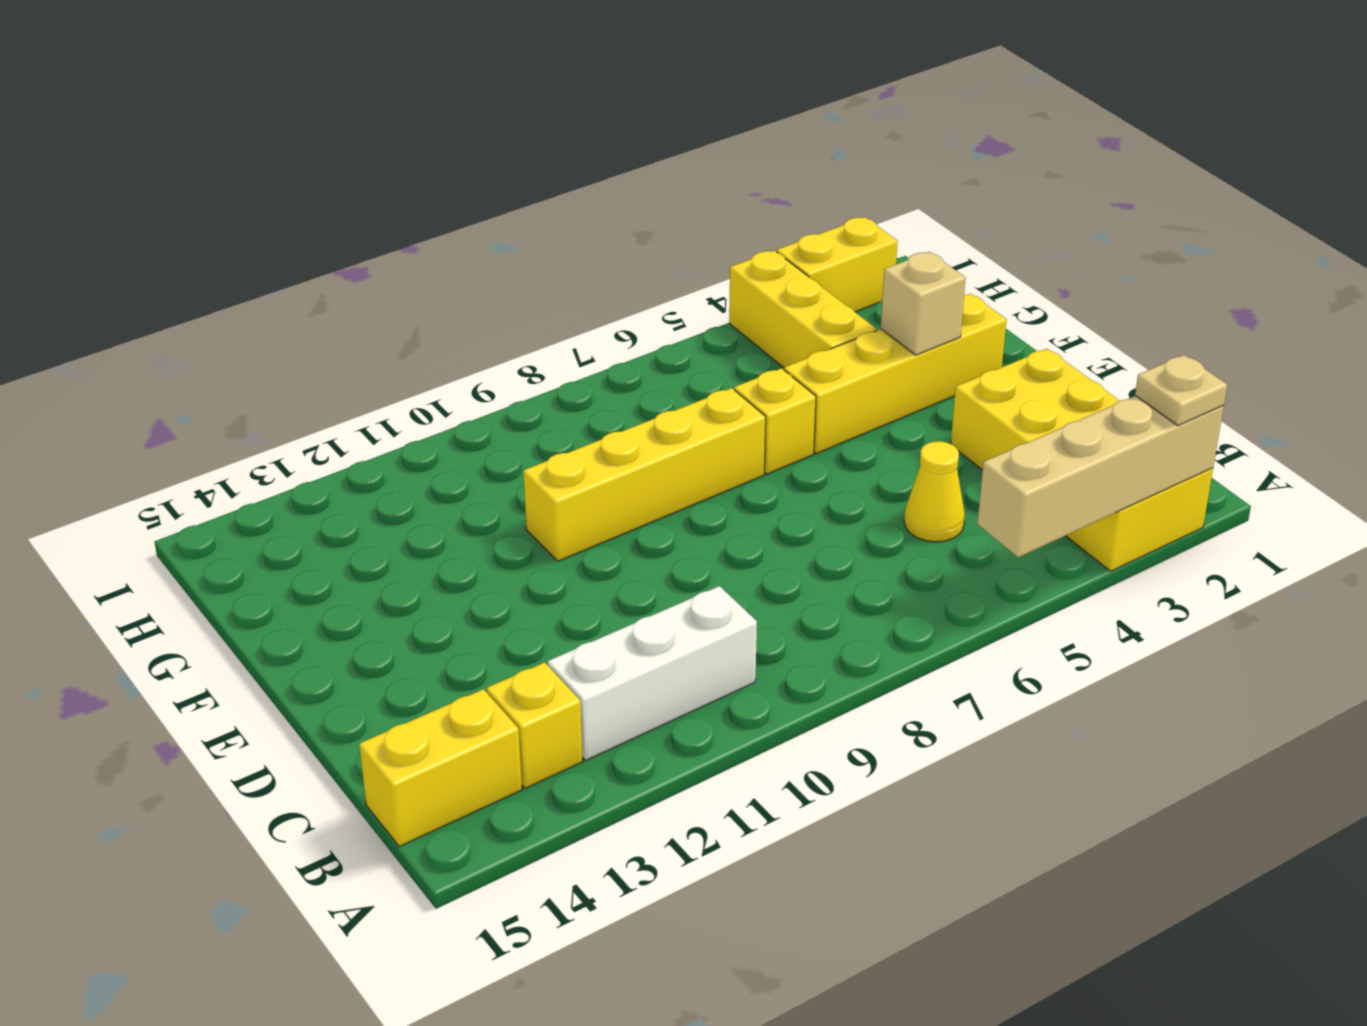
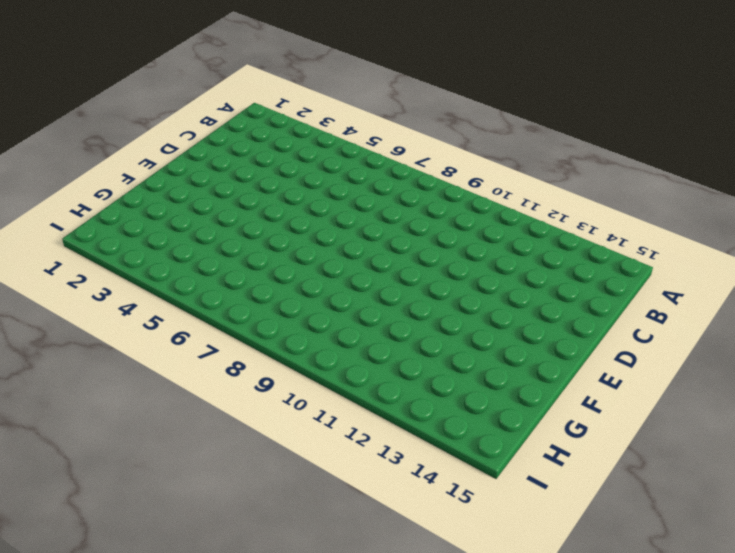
none -> yellow brick A2:D3 level 1
none -> white brick B10:B12 level 1
none -> yellow brick B13 level 1

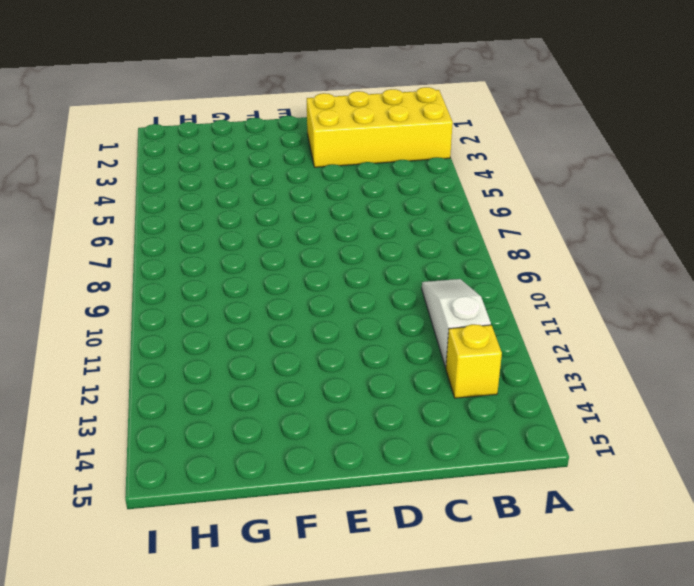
white slope B10:B12 level 1 top 12 -> white brick B10:B12 level 1
none -> yellow brick B14:B15 level 1
none -> yellow cone C5 level 1
none -> yellow brick F2:F5 level 1

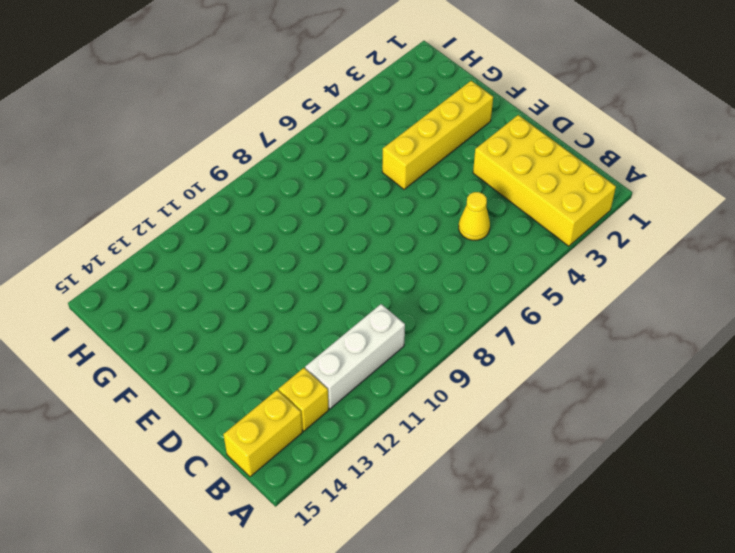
none -> yellow brick F6 level 1
none -> yellow brick F7:F10 level 1
none -> yellow brick G4:I4 level 1

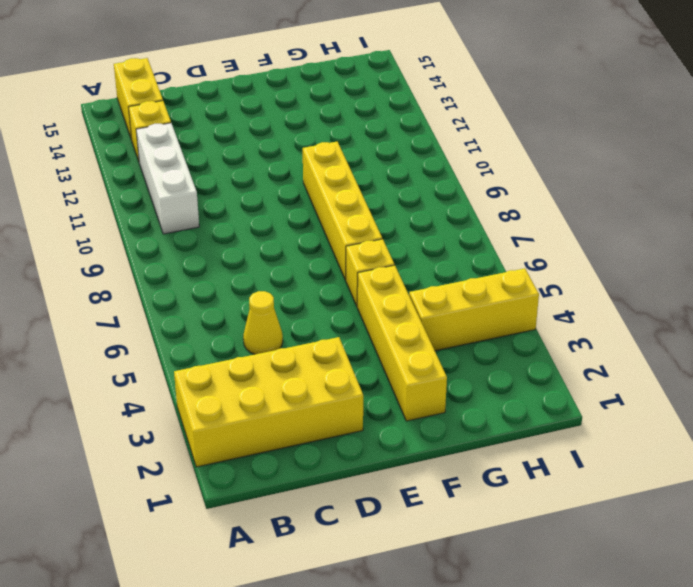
none -> yellow brick I2:I3 level 1
none -> tan brick A2:A5 level 2
none -> tan brick F3 level 2

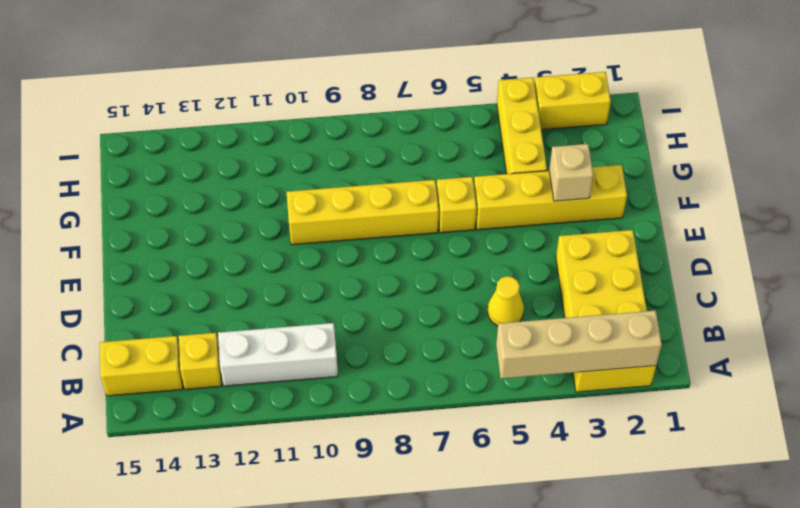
none -> tan plate A2 level 3

